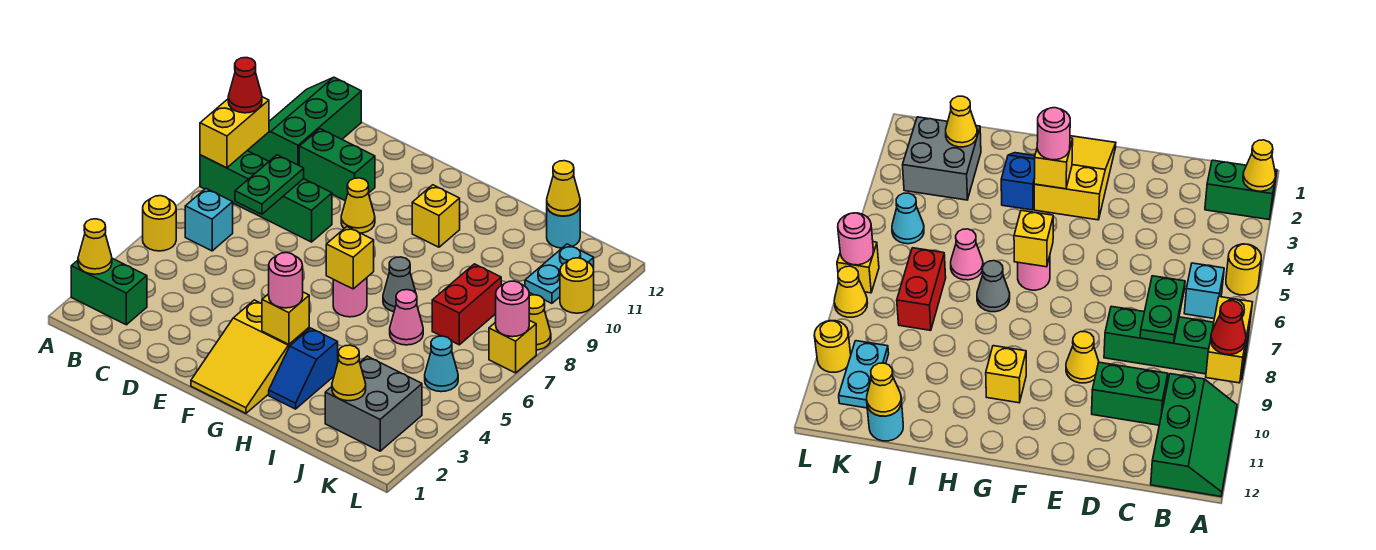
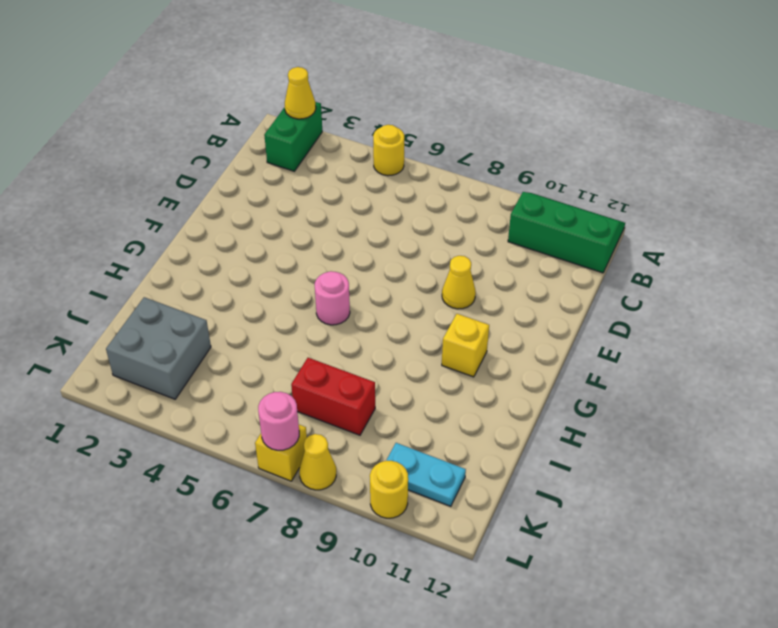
none -> green brick A8:D8 level 1
none -> cyan brick B6 level 1
none -> green brick C10:D10 level 1
none -> yellow slope F1:G3 level 1 top 3

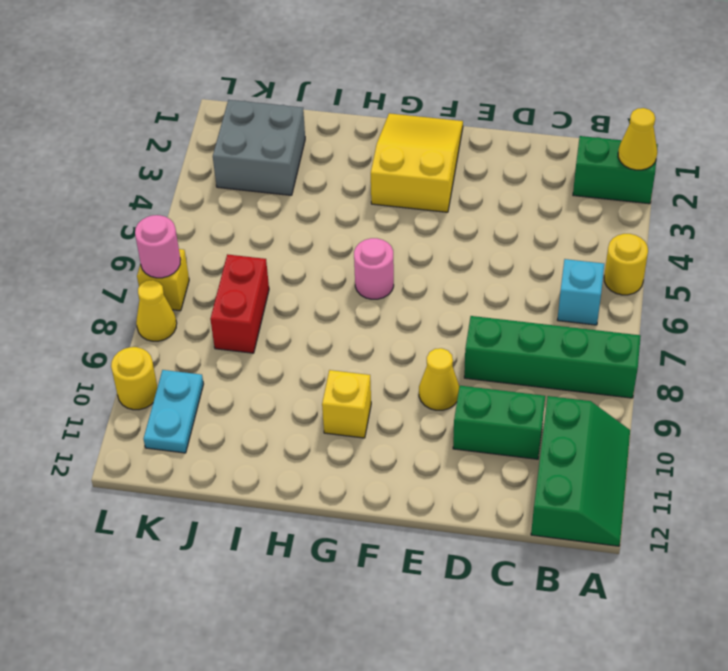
none -> blue slope H2:H3 level 1 top 3
none -> grey cone H7 level 1
none -> pink cone I6 level 1
none -> cyan round brick J12 level 1

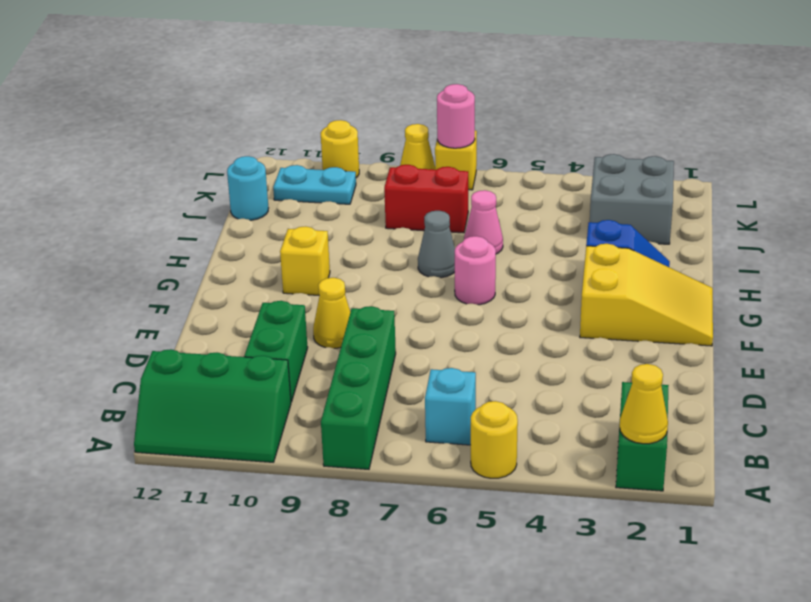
none -> cyan cone K5 level 1
none -> yellow brick A8:A9 level 2
none -> green plate C7:C8 level 2
none -> yellow brick G3 level 2

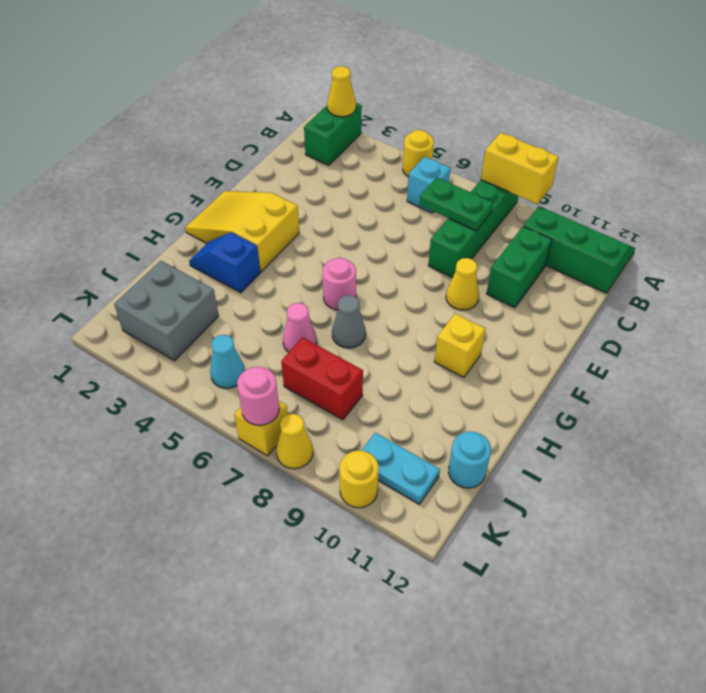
none -> yellow brick G3 level 2
none -> yellow brick G6 level 2
none -> yellow cone J2 level 2
none -> yellow cone J12 level 2

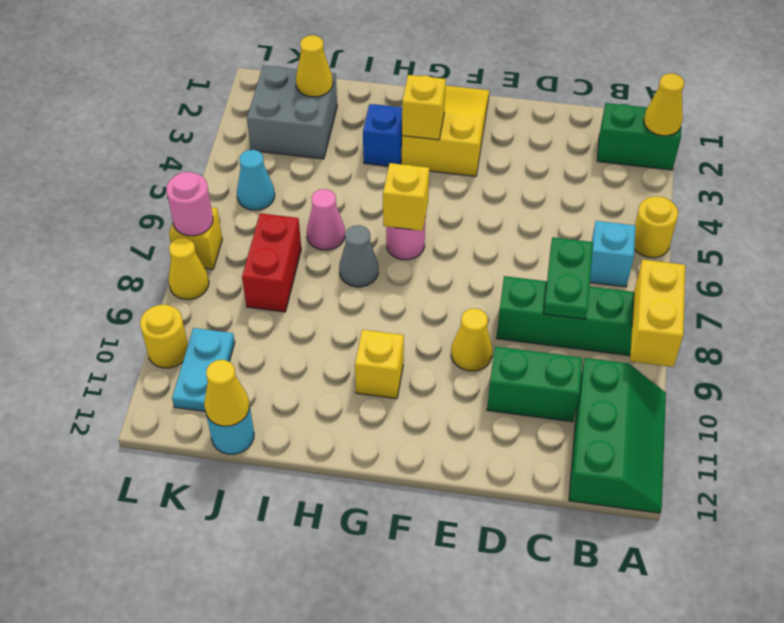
none -> red cone A9 level 3
none -> pink round brick G3 level 3

